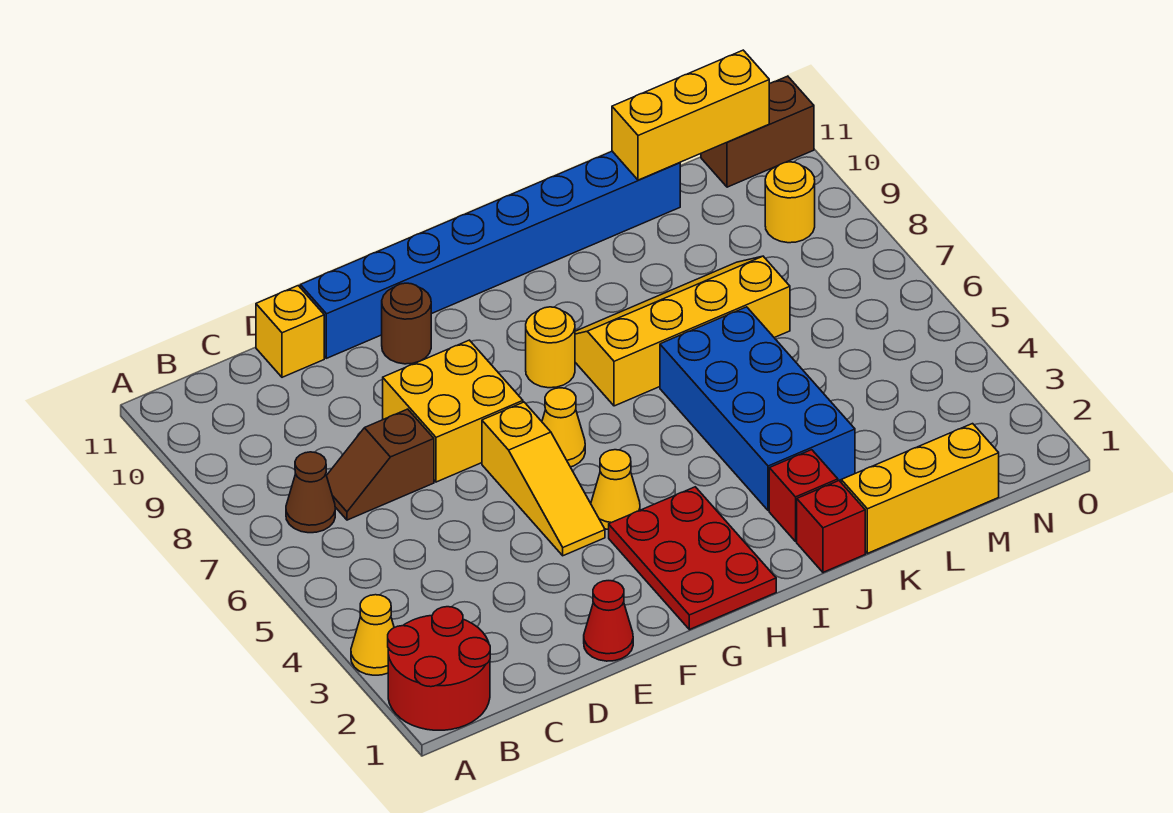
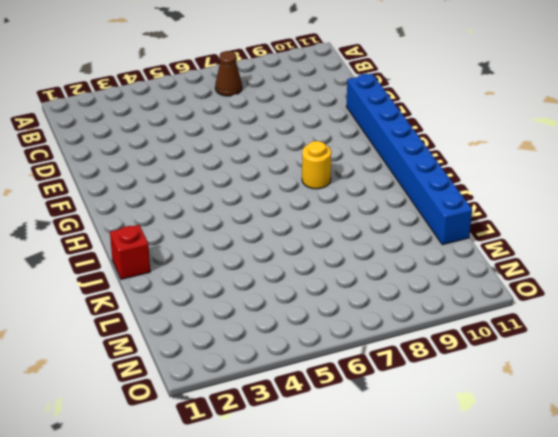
none -> red round brick A1:B2 level 1
none -> yellow cone A3 level 1
none -> brown slope C7:D7 level 1 top D

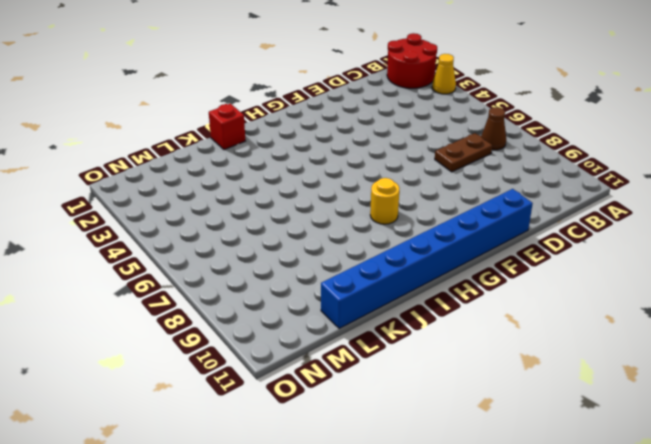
brown plate C7:D7 level 1 -> brown slope C7:D7 level 1 top D
none -> yellow brick D11 level 1
none -> red cone E1 level 1
none -> yellow brick E7:F8 level 1

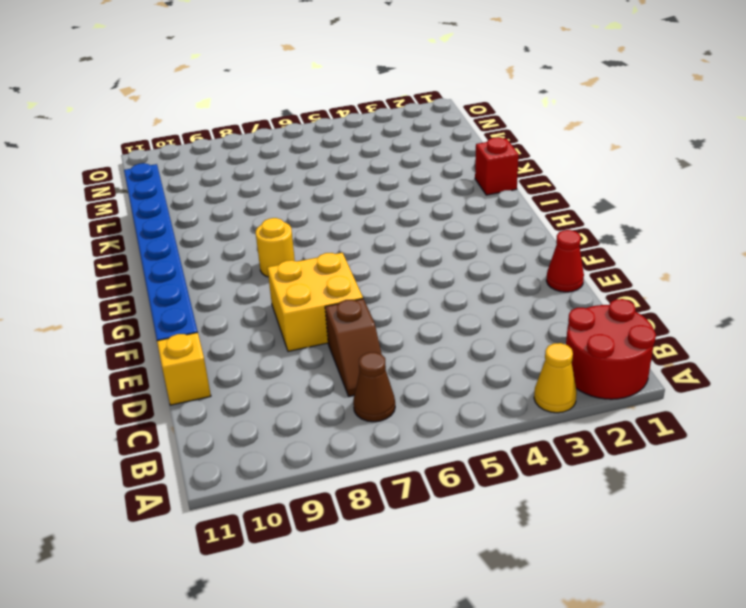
none -> yellow slope F4:F6 level 1 top 6
none -> brown round brick F10 level 1
none -> red plate G1:H3 level 1

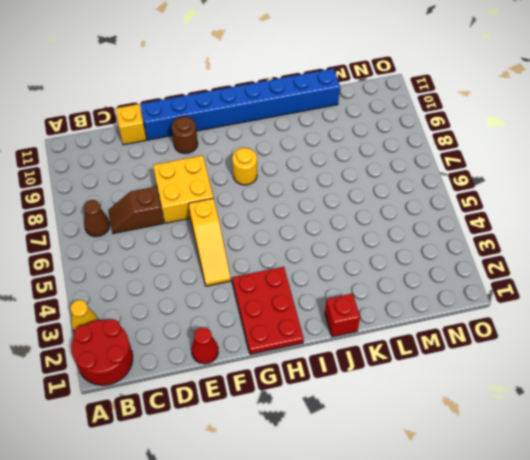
none -> yellow cone G4 level 1
none -> yellow cone G6 level 1
none -> yellow slope I7:L8 level 1 top 7

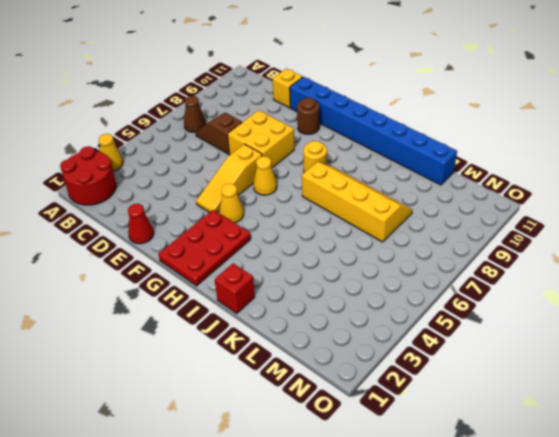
none -> red brick J2 level 1
none -> blue brick J3:K6 level 1
none -> yellow brick K1:M1 level 1

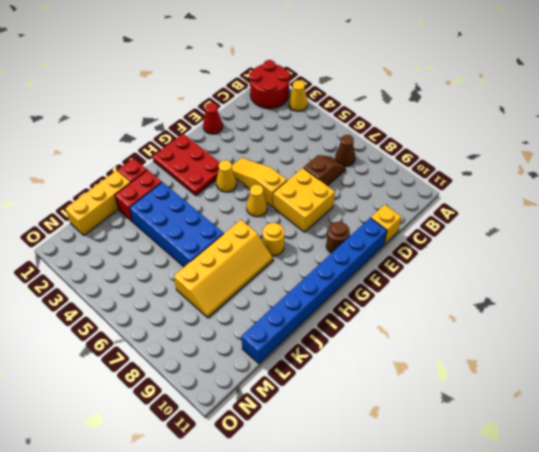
red brick J2:K2 level 1 -> red brick J2 level 1
none -> yellow round brick N9 level 1
none -> brown brick N11:O11 level 1
none -> yellow brick L11:N11 level 2

